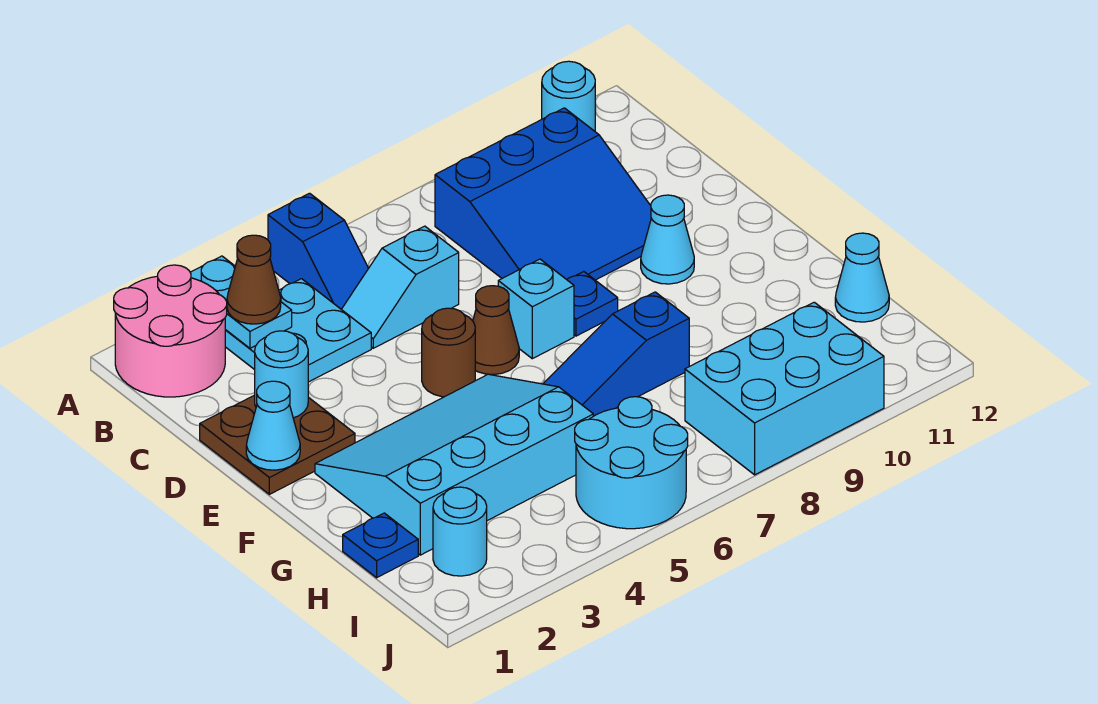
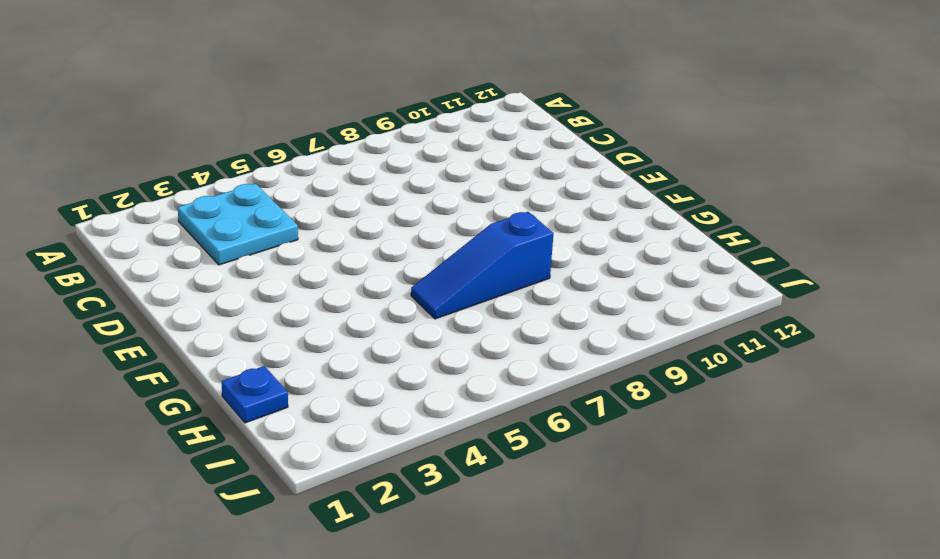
none -> pink round brick A1:B2 level 1
none -> blue slope A5:B5 level 1 top A
none -> cyan round brick A11 level 1

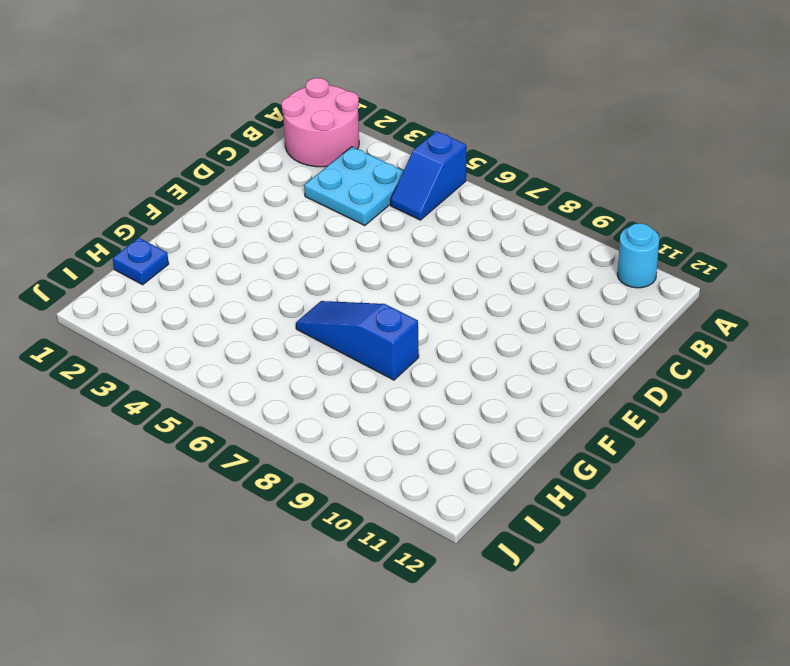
none -> blue slope B8:D10 level 1 top B
none -> cyan slope C5:C6 level 1 top 6
none -> brown plate D1:E2 level 1

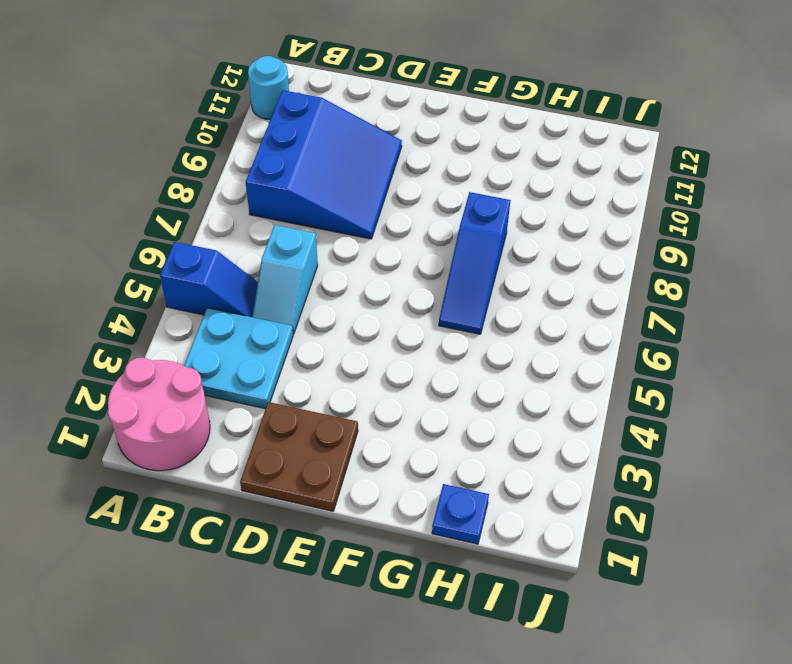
none -> brown round brick E5 level 1
none -> brown cone E6 level 1
none -> cyan brick E7 level 1

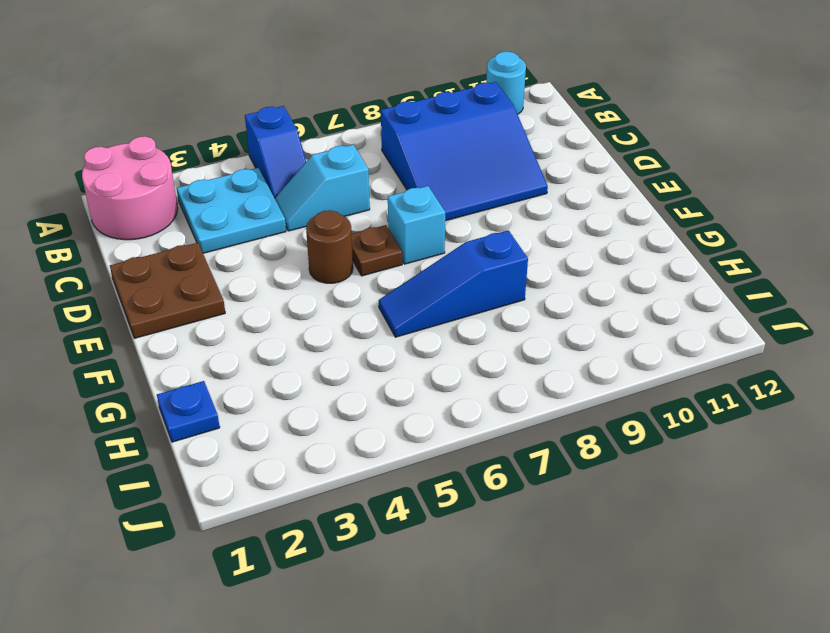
brown plate E6 level 1 -> brown cone E6 level 1
none -> blue plate E8 level 1
none -> cyan cone E10 level 1
none -> cyan slope F2:H5 level 1 top H

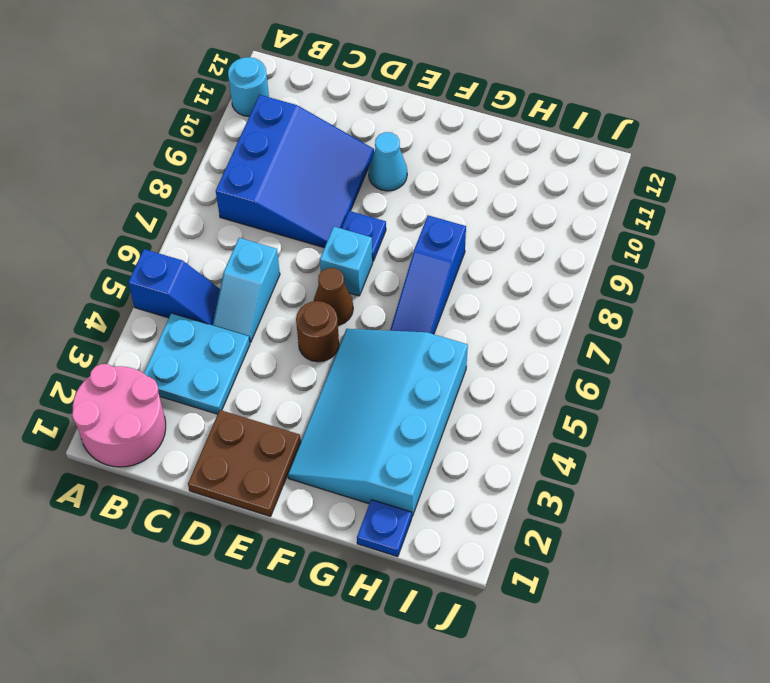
none -> cyan cone H12 level 1
none -> cyan round brick I2 level 1
none -> cyan round brick I5:J6 level 1

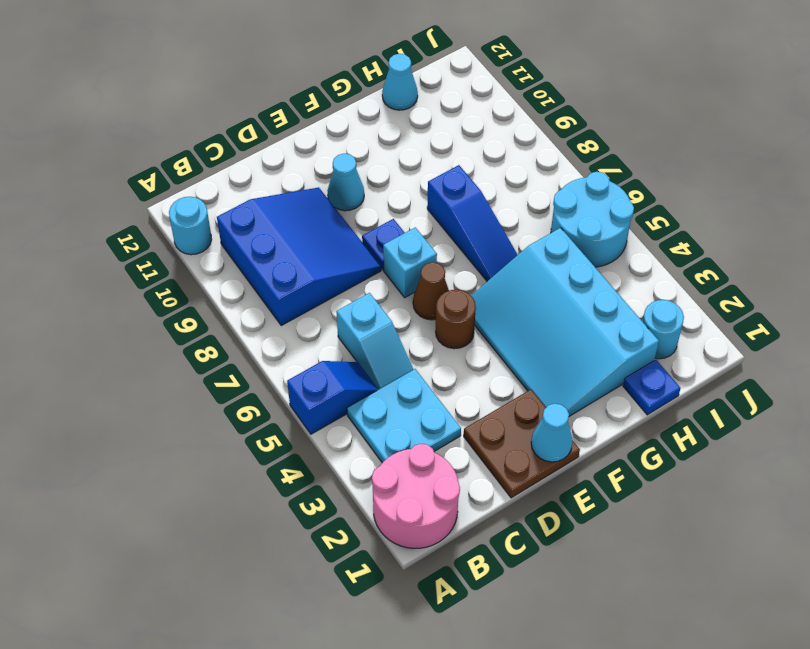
none -> cyan brick I8:J10 level 1
none -> cyan plate A3:B3 level 2
none -> cyan round brick D2 level 2

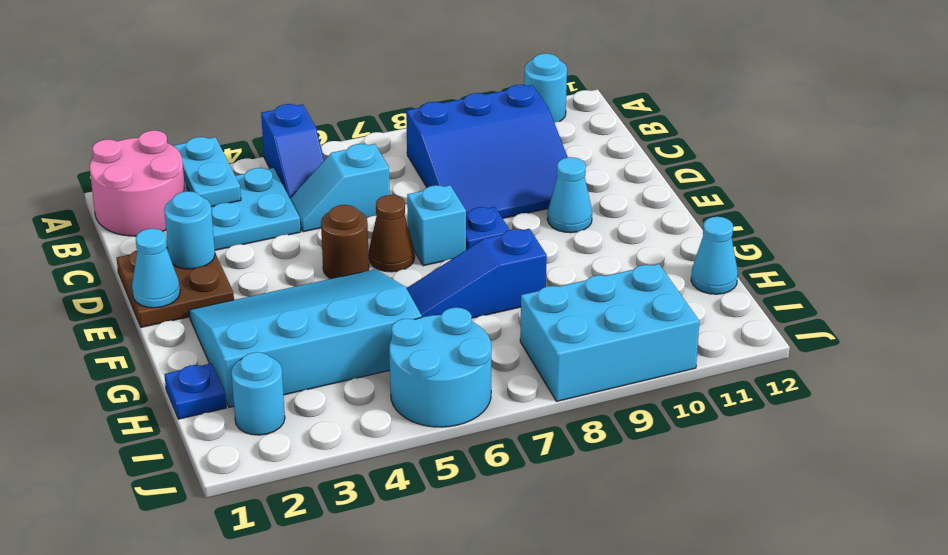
none -> brown cone B3 level 3

